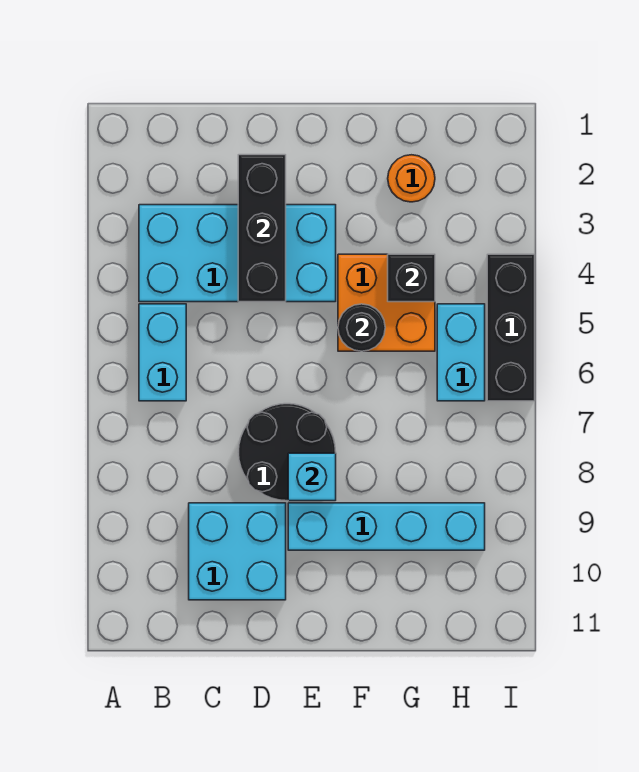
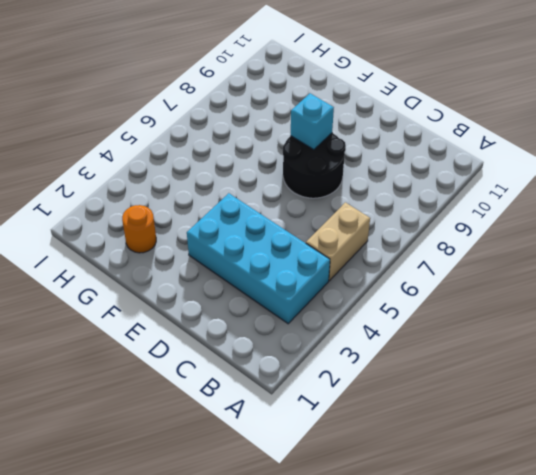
tan brick B5:B6 level 1 -> cyan brick B5:B6 level 1
none -> cyan brick C9:D10 level 1
none -> cyan brick E9:H9 level 1
none -> orange brick F4:G5 level 1

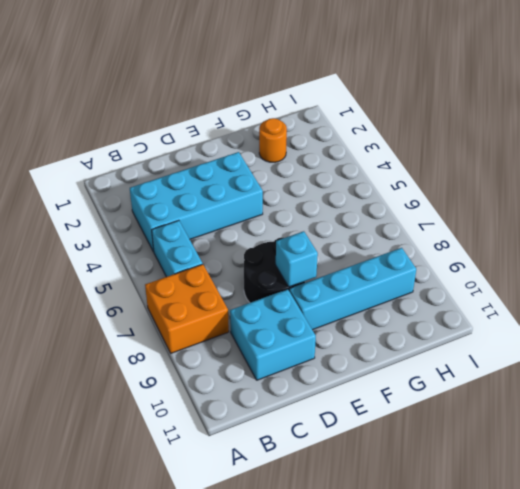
orange brick A7:B8 level 1 -> orange brick F4:G5 level 1
none -> cyan brick H5:H6 level 1
none -> black brick I4:I6 level 1
none -> black brick D2:D4 level 2

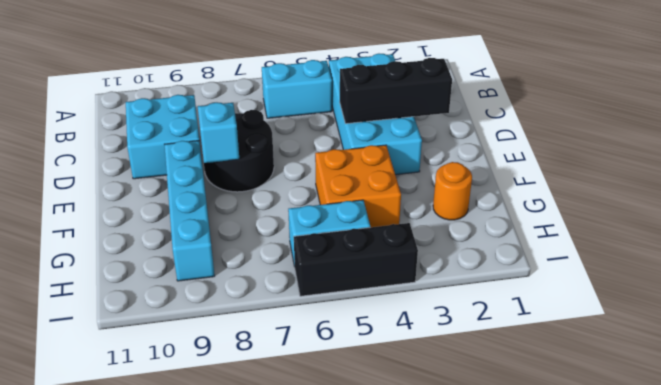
none -> black round brick F5 level 2
none -> black brick G4 level 2

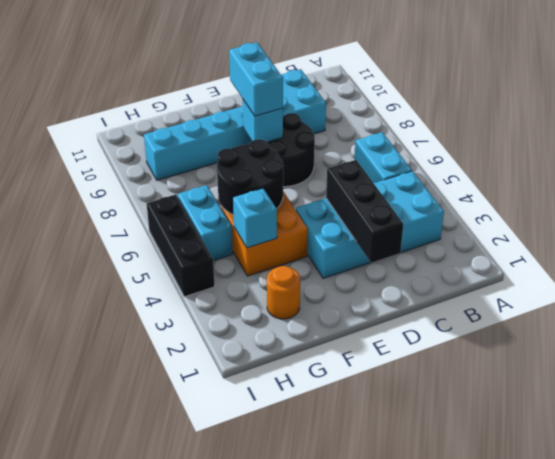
cyan brick E8:E9 level 3 -> none
black round brick F5:G6 level 2 -> black round brick F5 level 2
cyan brick G4 level 2 -> black brick G4 level 2

